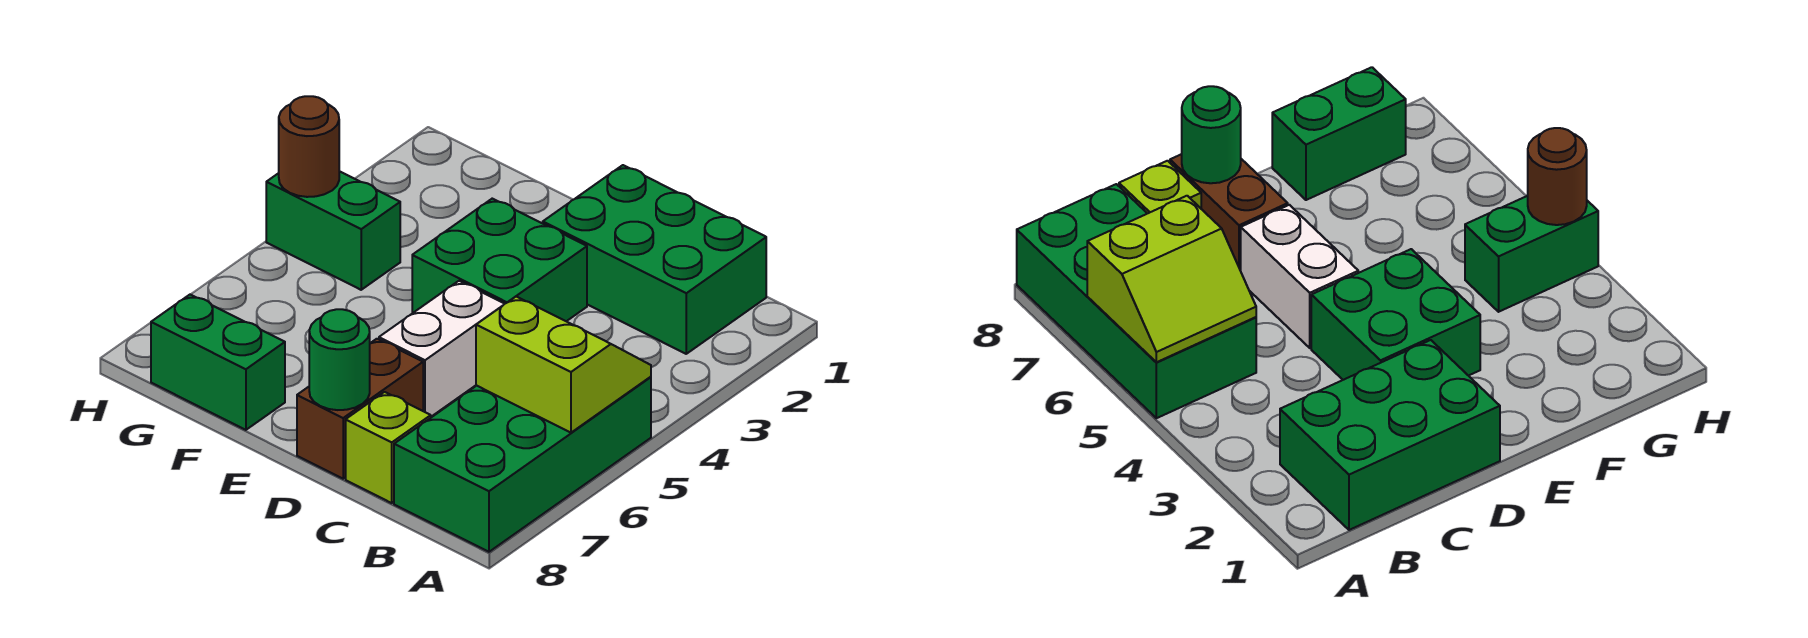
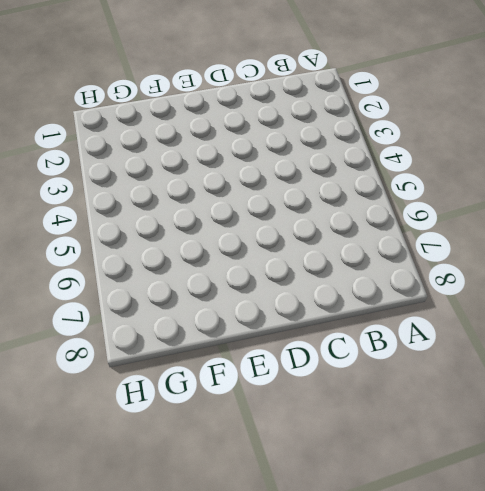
none -> green brick A5:B8 level 1
none -> green brick B1:D2 level 1

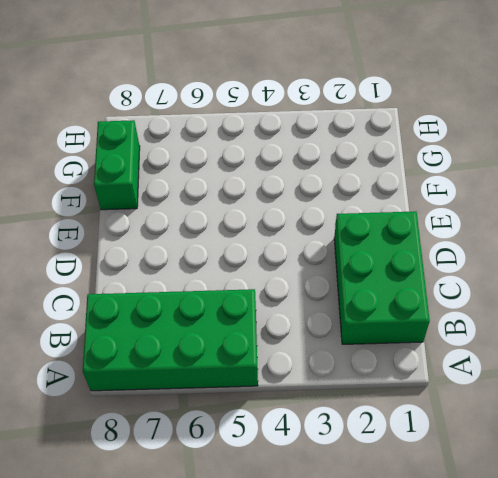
none -> lime brick C8 level 1
none -> green brick D3:E4 level 1

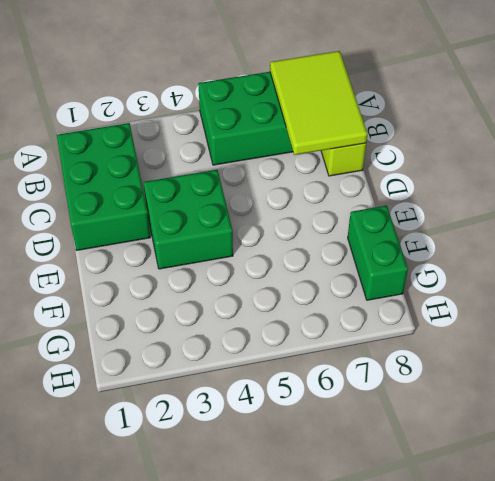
lime tile A7:C8 level 2 -> none
none -> white brick D5:D6 level 1
none -> brown brick D7:D8 level 1

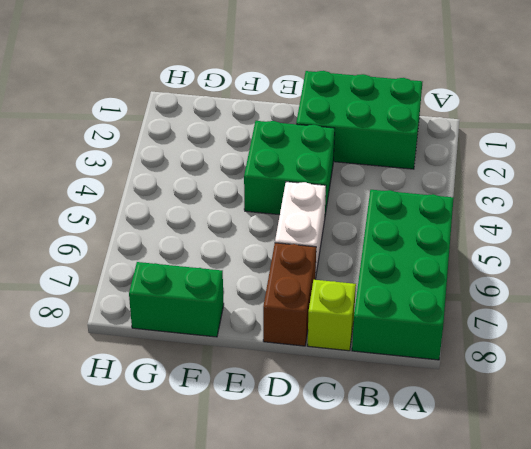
none -> green brick G4:H4 level 1
none -> lime slope A5:B6 level 2 top 6

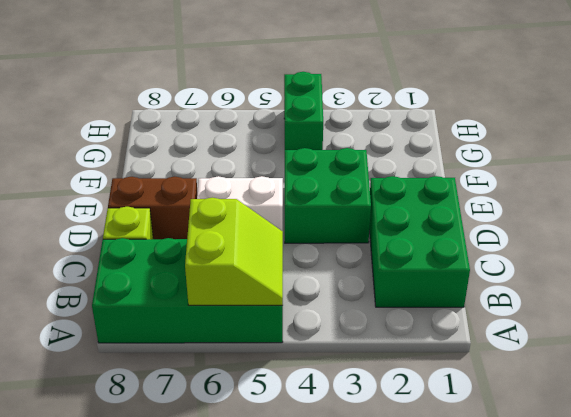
none -> green brick F8:G8 level 1
none -> green round brick D8 level 2

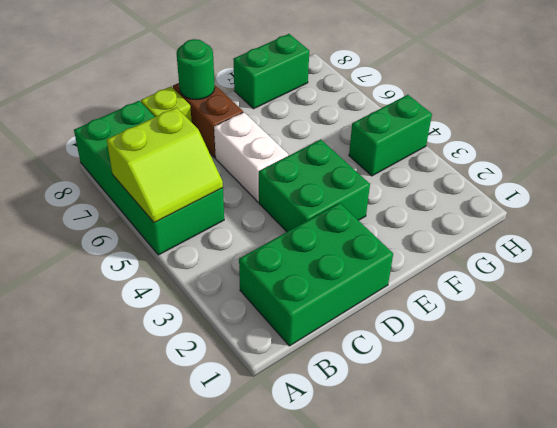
none -> brown round brick H4 level 2

